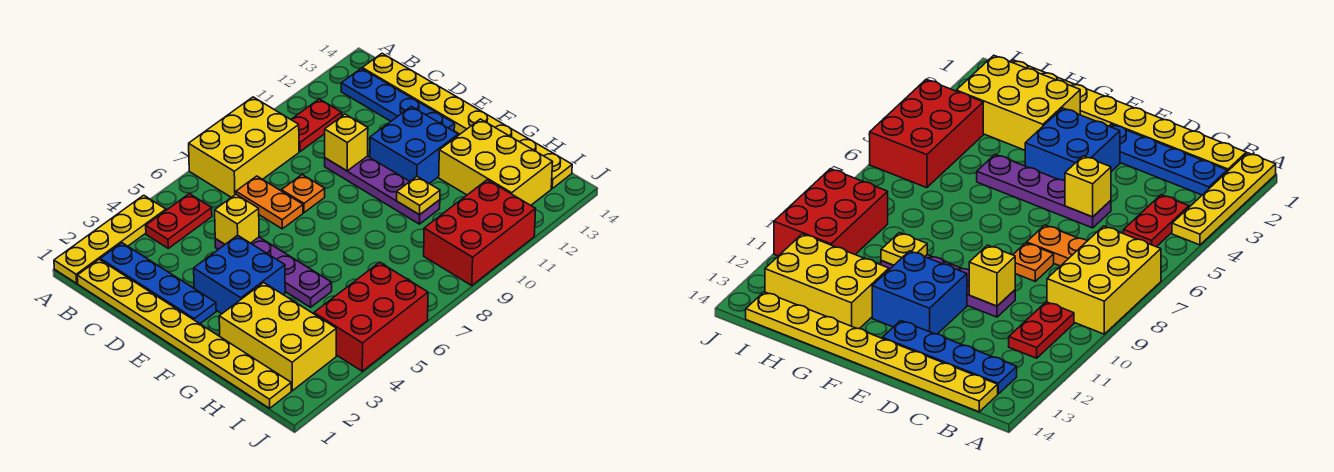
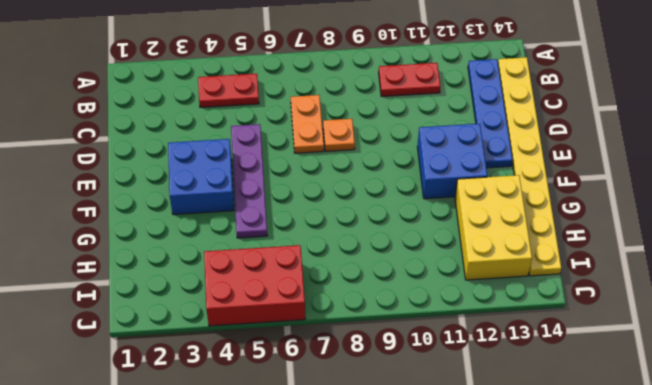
none -> yellow plate A1:A4 level 1
none -> yellow brick A7:B9 level 1
none -> yellow plate B1:I1 level 1

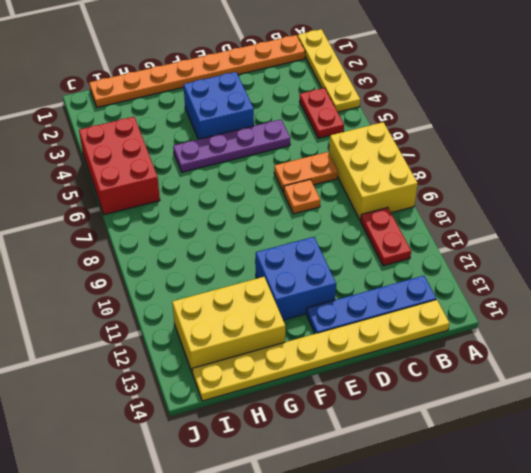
orange plate B1:I1 level 1 -> yellow plate B1:I1 level 1
none -> blue plate B2:E2 level 1
none -> purple plate D10:G10 level 1
none -> yellow brick G2:I3 level 1

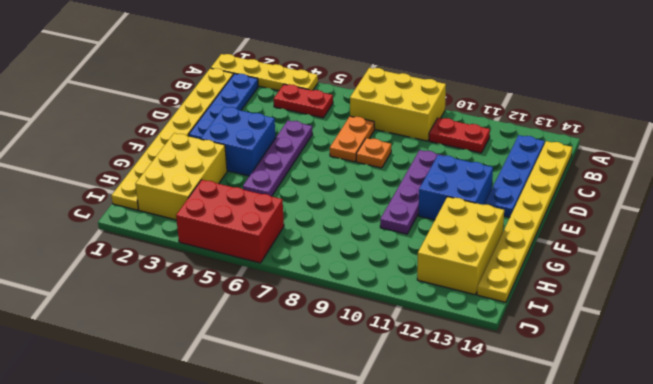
none -> red brick I9:J11 level 1
none -> yellow brick D5 level 2
none -> yellow brick D10 level 2

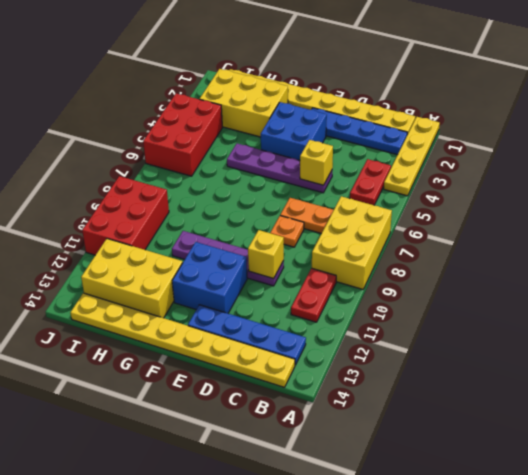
none -> yellow plate G10 level 2

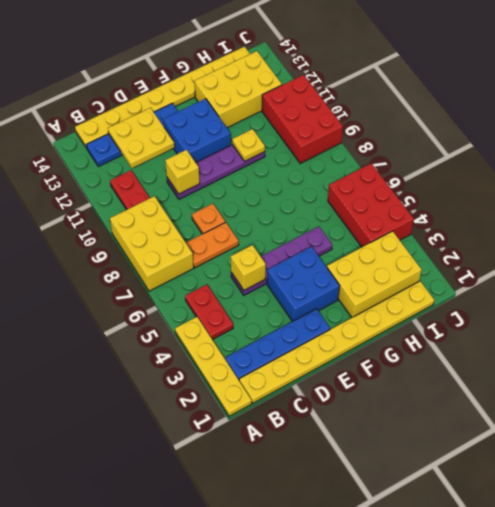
yellow plate C12:D13 level 2 -> none

